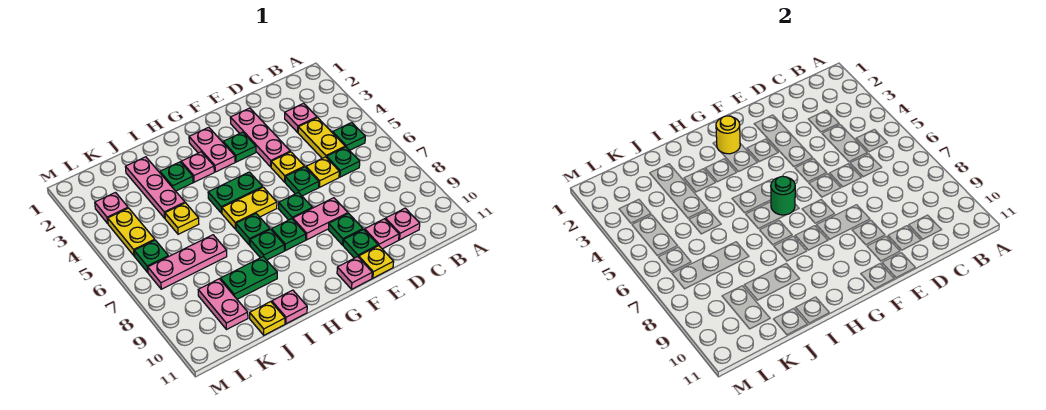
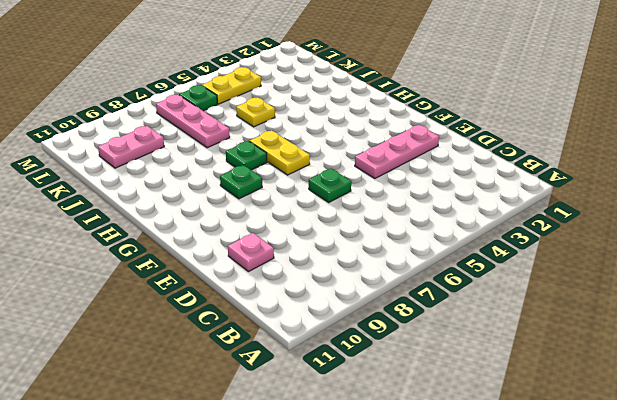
none -> green plate B5 level 1
none -> pink plate C3 level 1
none -> yellow plate C4:C5 level 1
none -> green plate C6 level 1

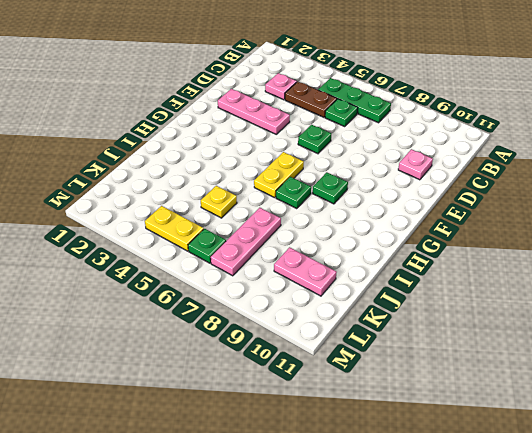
green plate B5:B7 level 1 -> green plate B5 level 1
brown plate C4:C5 level 1 -> yellow plate C4:C5 level 1
none -> pink plate C10 level 1
none -> yellow plate D6 level 1
none -> yellow plate E5 level 1
none -> pink plate E8:F8 level 1

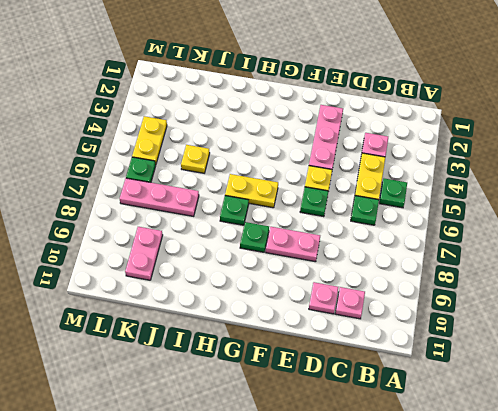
none -> yellow plate D6 level 1
none -> green plate E9 level 1
none -> green plate E10 level 1
none -> yellow plate E11 level 1

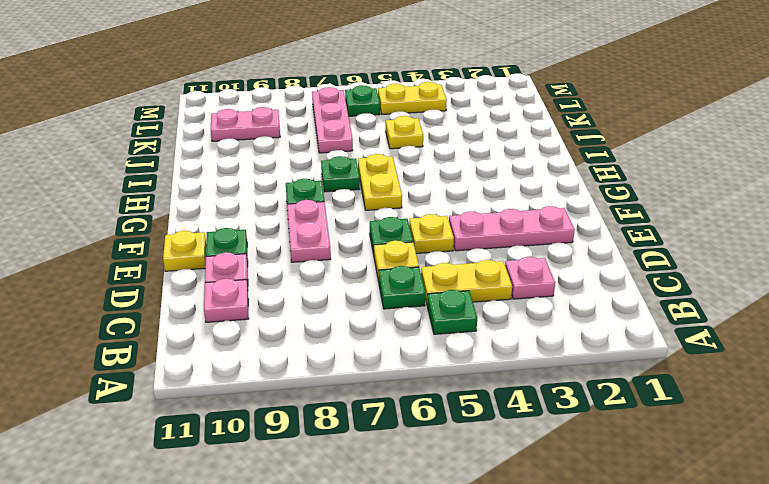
none -> green plate E9 level 1
none -> green plate F3 level 1
none -> green plate F7 level 1
none -> pink plate F11 level 1

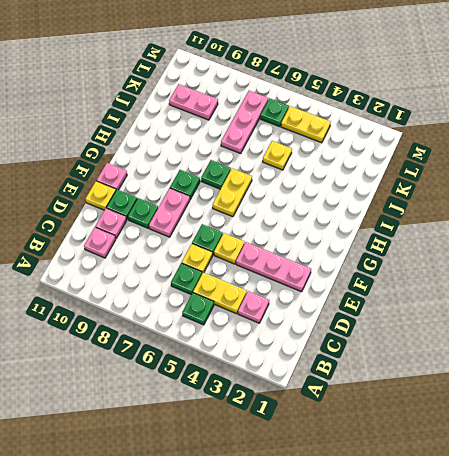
none -> green plate F3 level 1
none -> green plate F7 level 1
none -> pink plate G2:G3 level 1
none -> green plate G5:H5 level 1

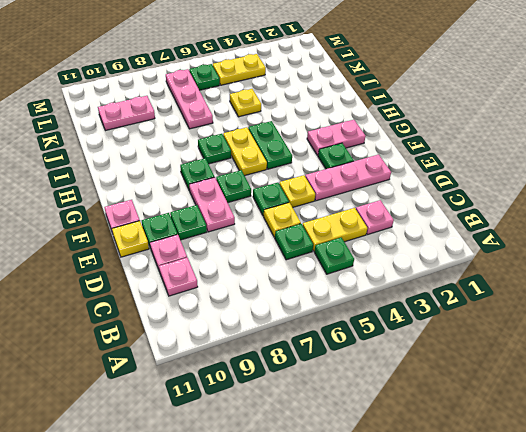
none -> pink plate H3 level 1
none -> green plate H8 level 1
none -> green plate I3 level 1
none -> green plate I9:J9 level 1

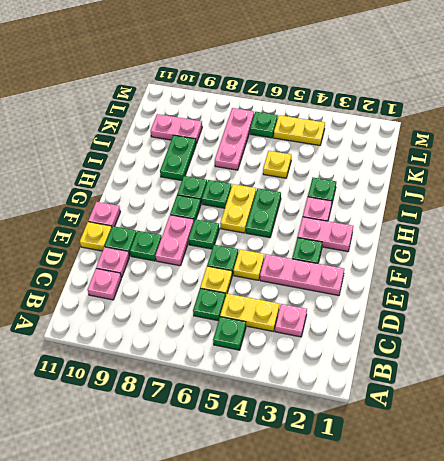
none -> pink plate I11 level 1
none -> pink plate J2:J4 level 1
none -> yellow plate J11 level 1
none -> pink plate L3 level 1

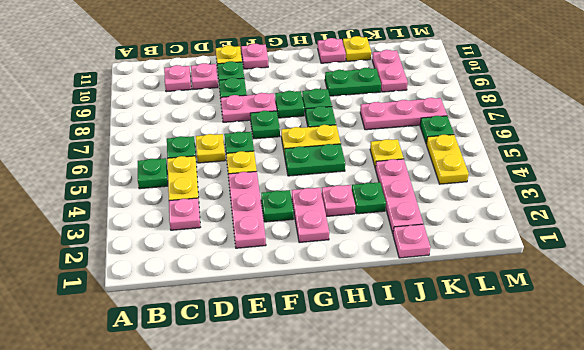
pink plate J1 level 1 -> pink plate L3 level 1
none -> yellow round brick G2 level 2
none -> green round brick G6 level 2

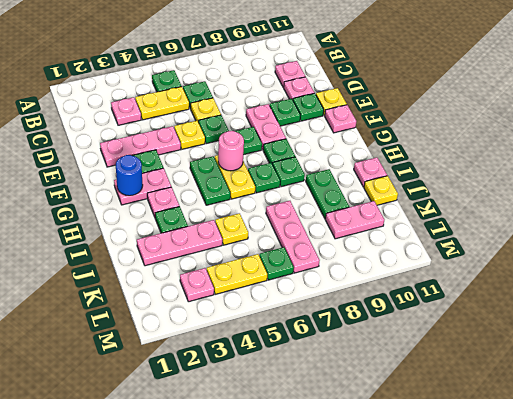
blue round brick G2 level 2 -> yellow round brick G2 level 2
pink round brick G6 level 2 -> green round brick G6 level 2

